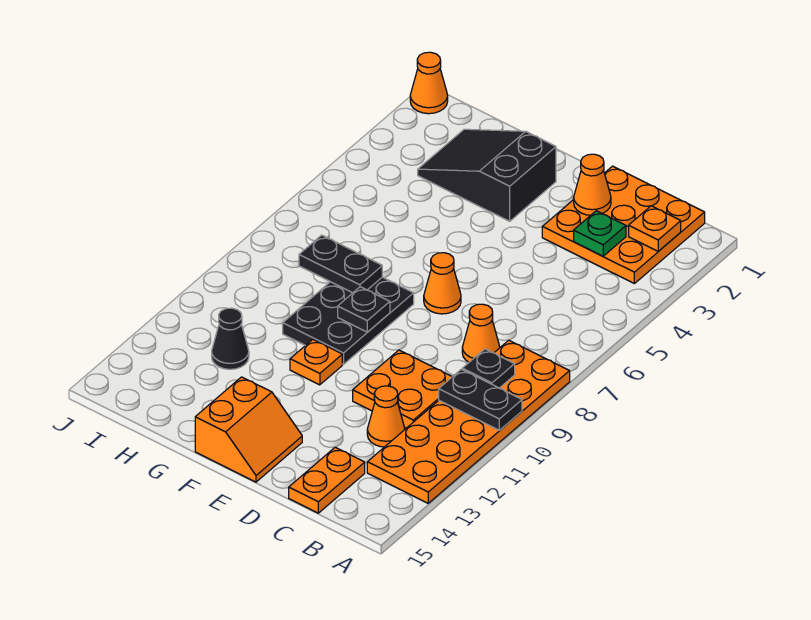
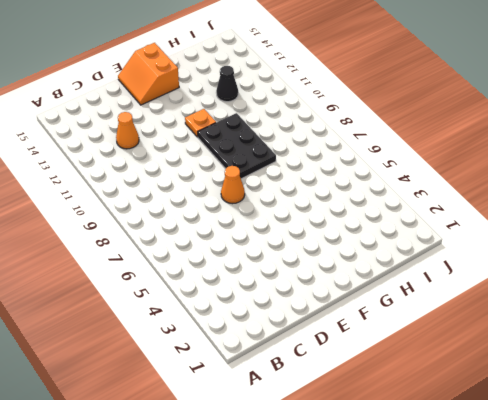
none -> orange plate A8:B13 level 1
none -> orange plate B1:D3 level 1
none -> orange cone C8 level 1

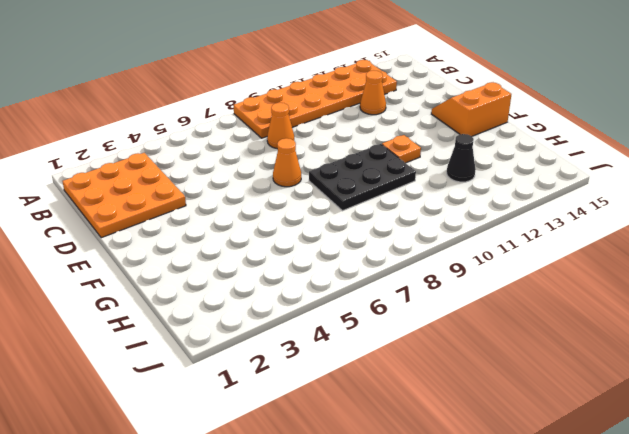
none -> orange plate C10:D11 level 1
none -> orange plate C14:C15 level 1
none -> black slope F2:H3 level 1 top F

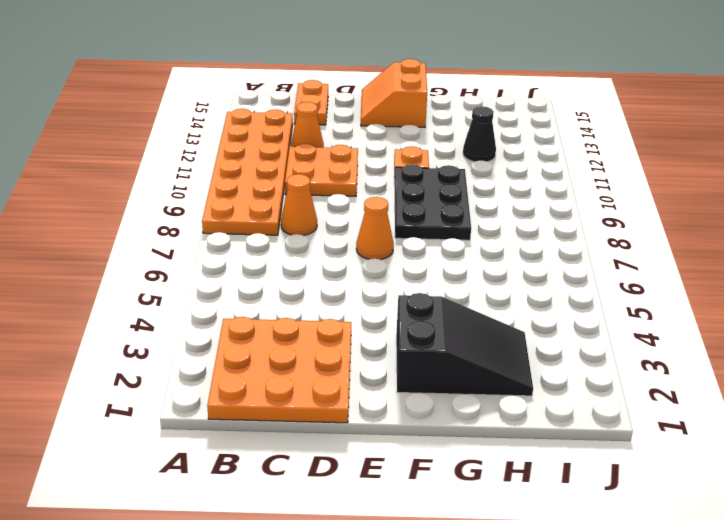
none -> orange cone J1 level 1
none -> black plate A10:B10 level 2
none -> orange plate B2 level 2

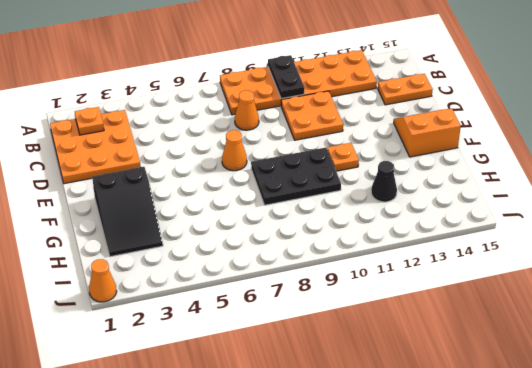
none -> orange cone C12 level 1
none -> black plate B9 level 2
none -> green plate C3 level 2

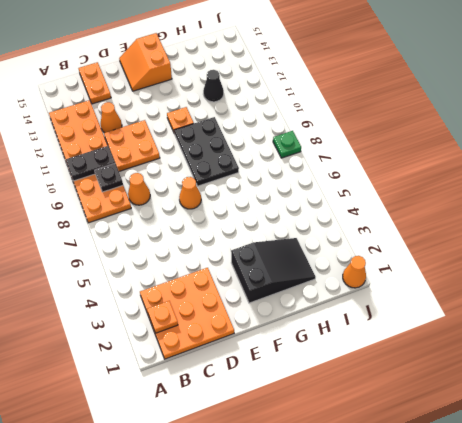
green plate J8 level 1 -> green plate C3 level 2
none -> orange cone D2 level 2
none -> black plate F9 level 2
none -> black plate G8:H8 level 2

